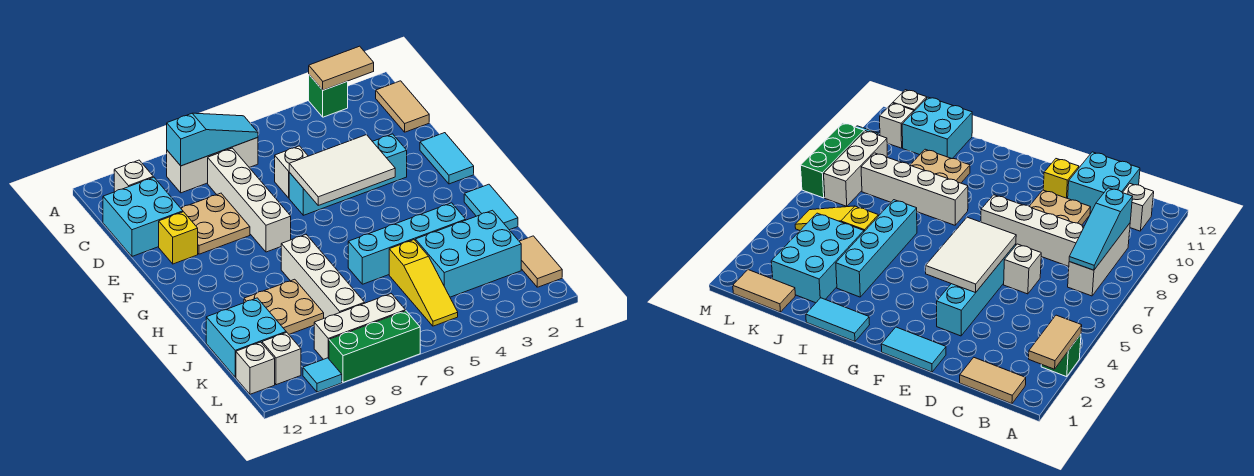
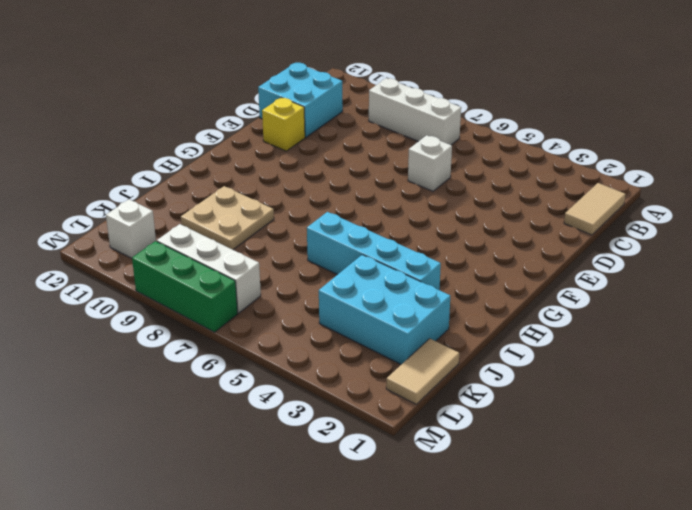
none -> green brick A3 level 1
none -> white brick B11 level 1
none -> white brick C8:F8 level 1

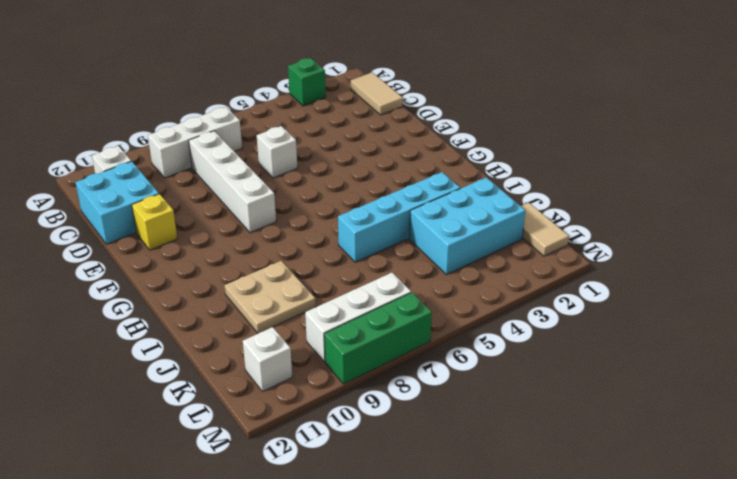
none -> tan plate D9:E10 level 1
none -> cyan tile E1:F1 level 1
none -> cyan brick E3:E6 level 1

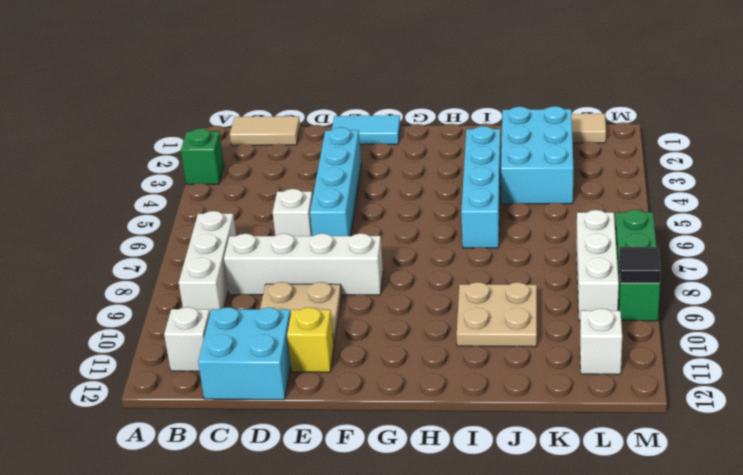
black tile M9 level 2 -> none
none -> cyan tile H1:I1 level 1
none -> white brick H8:K8 level 1
none -> yellow slope J5:L5 level 1 top J

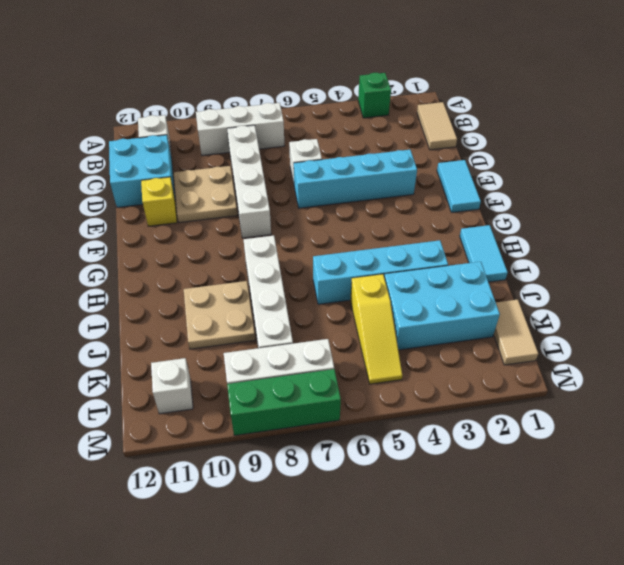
none -> cyan brick J11:K12 level 1
none -> white brick L12 level 1
none -> cyan tile M10 level 1

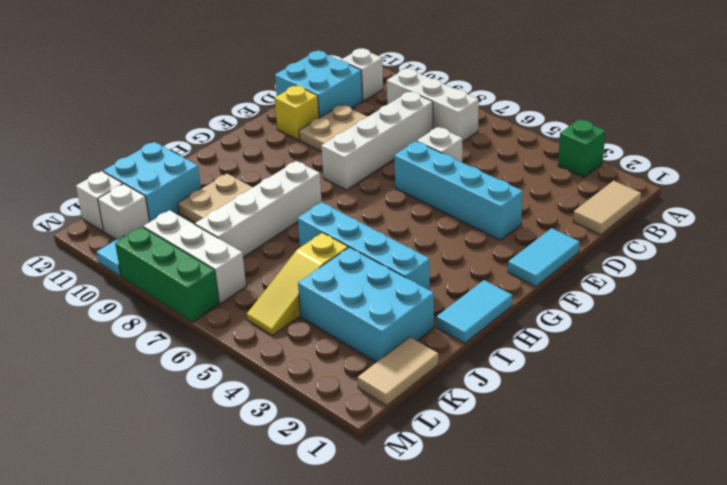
none -> tan tile A2:A3 level 2
none -> cyan slope B7:B9 level 2 top 9
none -> white tile E4:F6 level 2

